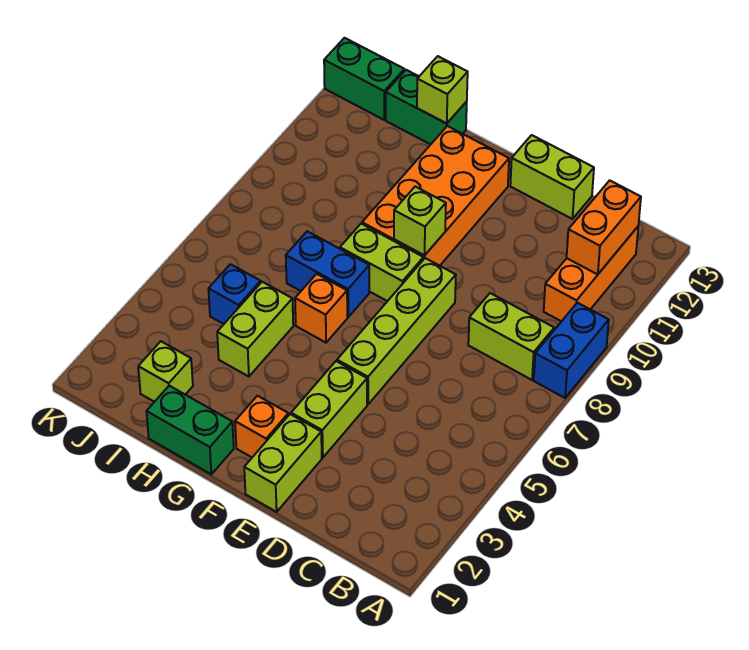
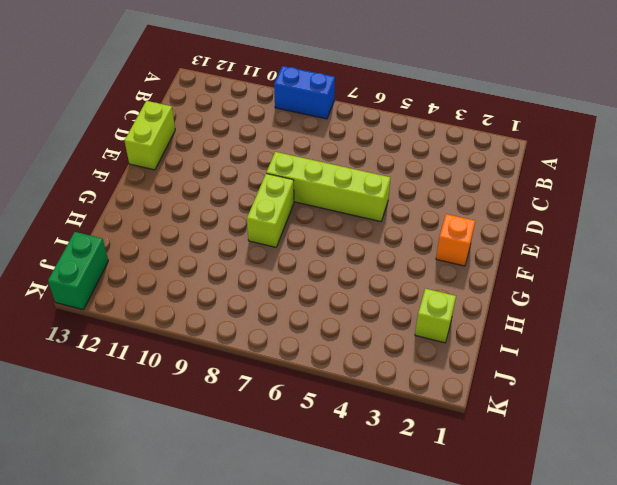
none -> lime brick B8:C8 level 1
none -> orange brick B10:B12 level 1
none -> lime brick E1:E2 level 1

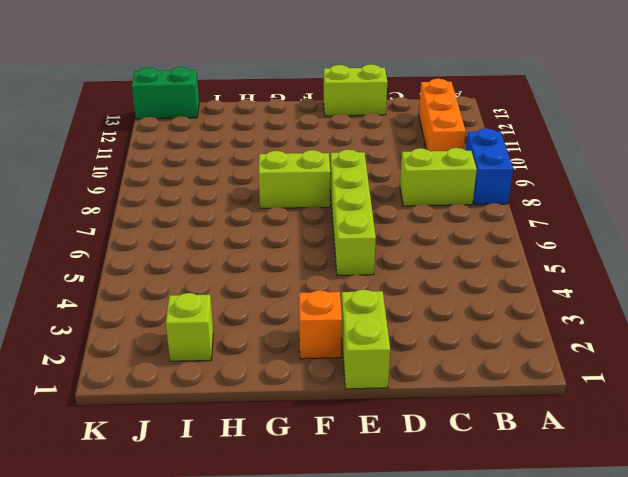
none -> lime brick E3:E4 level 1
none -> orange brick F9:G12 level 1
none -> green brick G1:H1 level 1

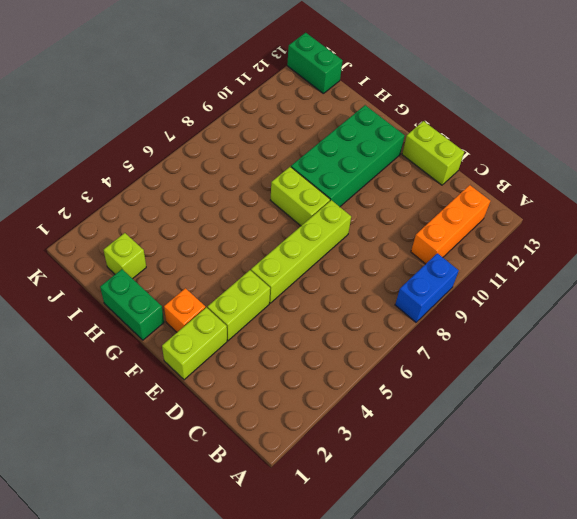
green brick F9:G12 level 1 -> orange brick F9:G12 level 1
none -> lime brick B8:C8 level 1
none -> orange brick G6 level 1
none -> blue brick G7:H7 level 1

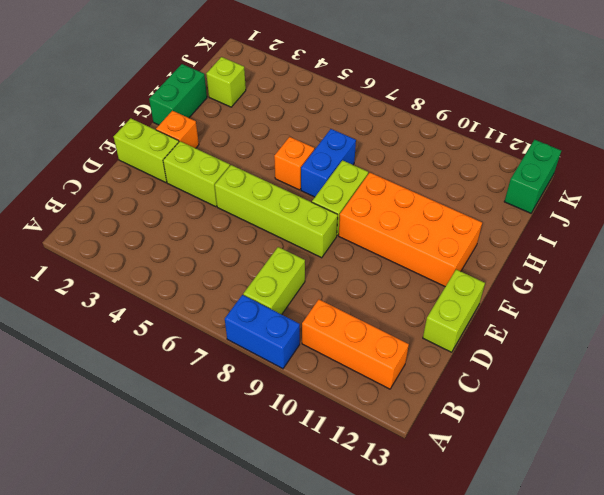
none -> lime brick H4:H5 level 1
none -> green brick H13:I13 level 1
none -> blue brick I5 level 1

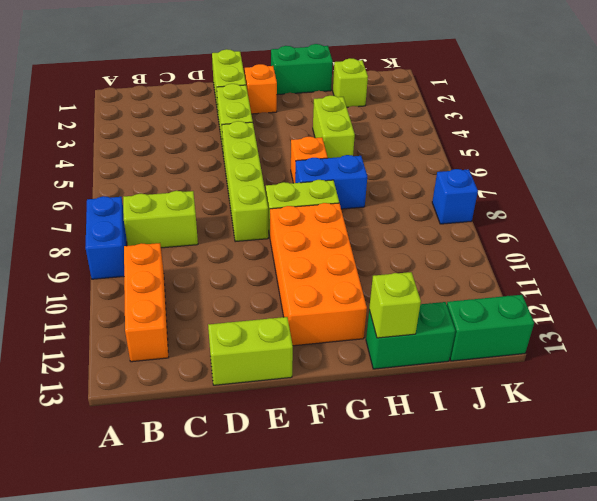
blue brick K8 level 1 -> blue brick I5 level 1
none -> orange brick B11:B12 level 2
none -> lime brick F9 level 2

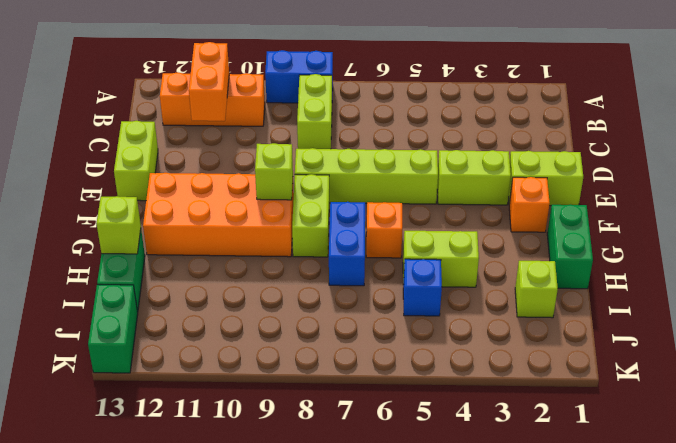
orange brick B11:C11 level 2 -> orange brick B11:B12 level 2

